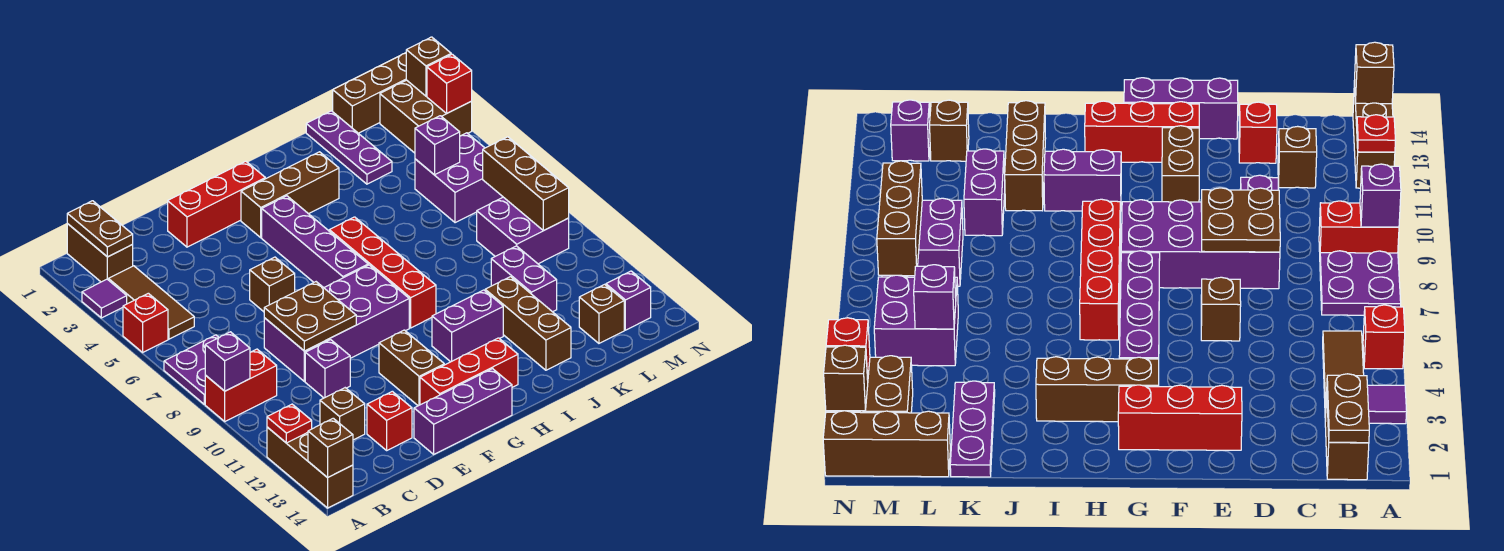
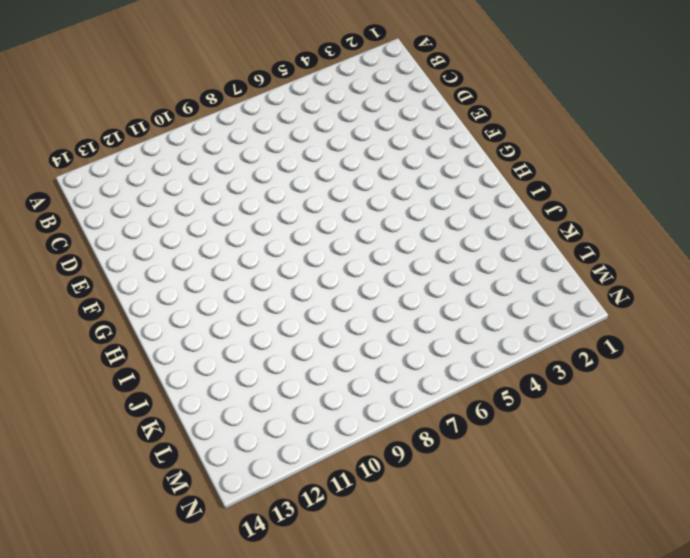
none -> purple tile A3 level 1
none -> red brick A5 level 1
none -> purple plate A7:B8 level 1
none -> red brick A9:B9 level 1

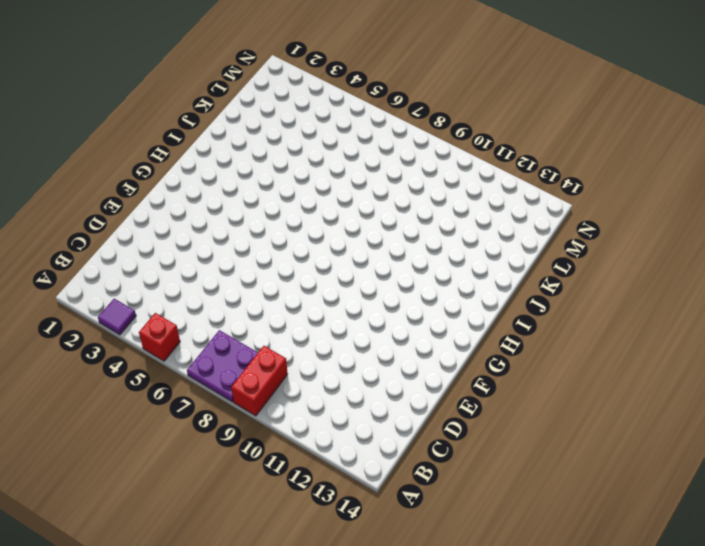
none -> brown brick A12:A14 level 1
none -> brown brick B1:B2 level 1
none -> brown tile B3:B5 level 1
none -> brown brick C12 level 1

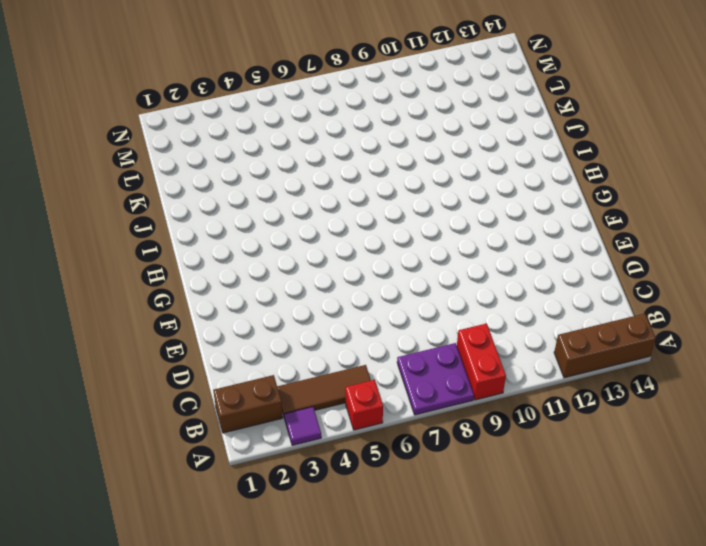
none -> brown brick C12 level 1
none -> purple brick D8:G9 level 1
none -> purple brick D10 level 1
none -> red brick D13 level 1

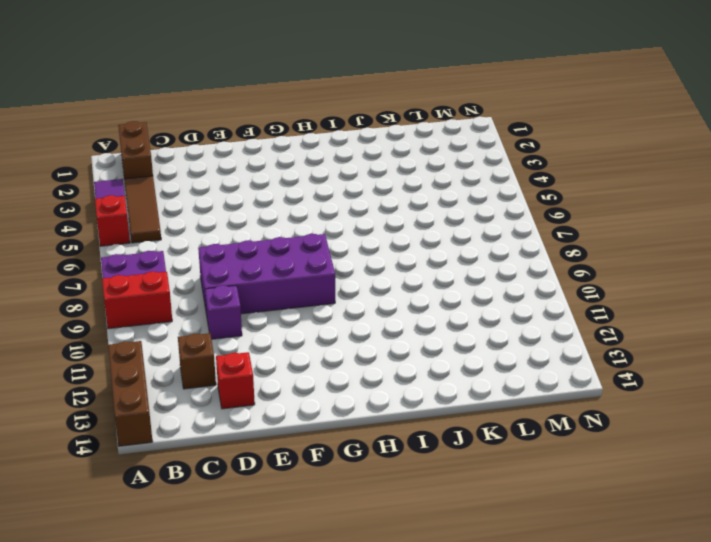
none -> red brick E2:G2 level 1
none -> brown brick E6 level 1
none -> purple brick E14:G14 level 1
none -> brown brick F11:F12 level 1

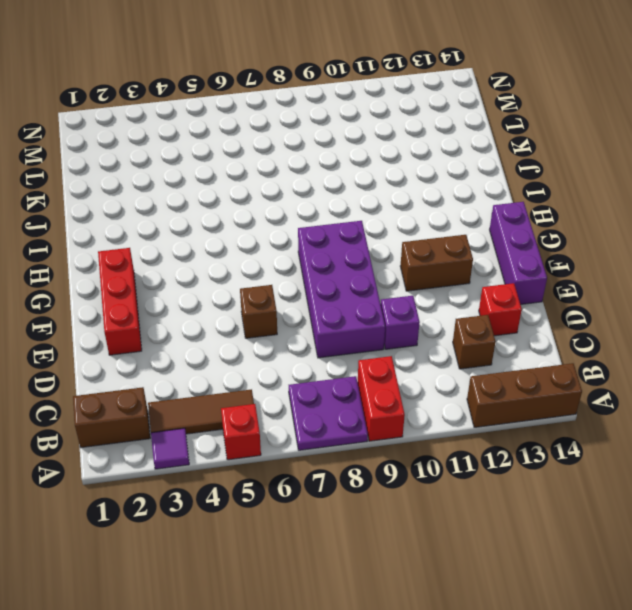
none -> red brick F13:H13 level 1
none -> brown brick G3:I3 level 1
none -> purple brick G4:G7 level 1
none -> red brick H6:H9 level 1

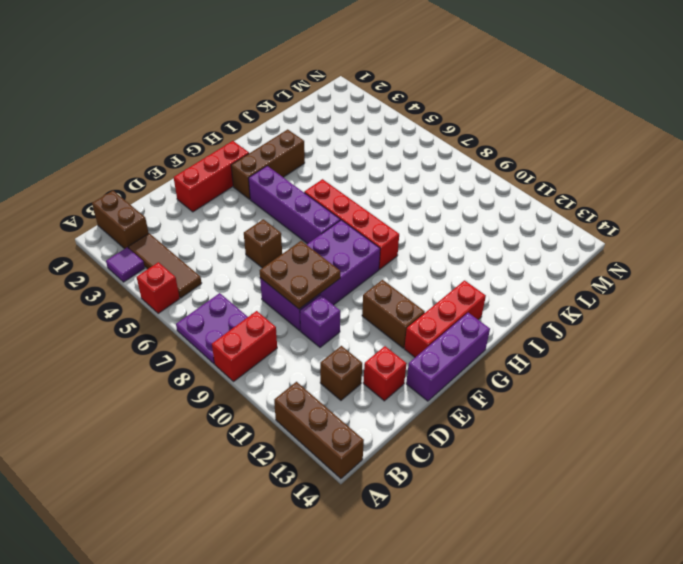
none -> purple brick H11:I11 level 1
none -> brown brick J11:J13 level 1
none -> purple plate K1:K3 level 1
none -> purple brick K10:K11 level 1

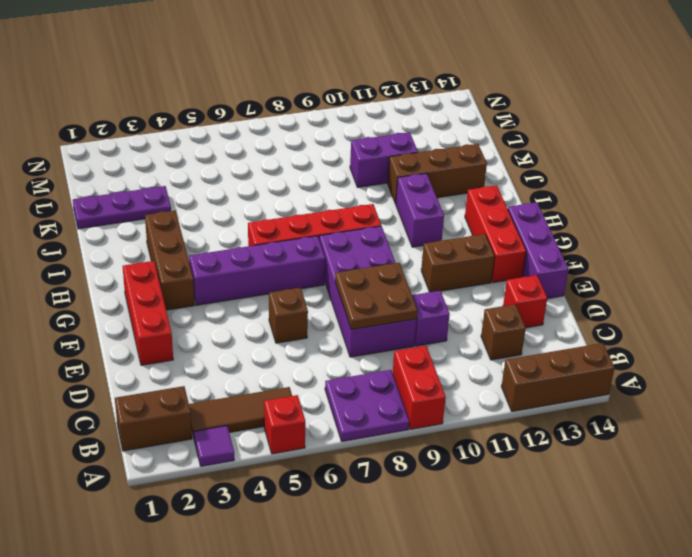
none -> brown brick L1:N1 level 1
none -> purple brick L5:M6 level 1
none -> purple brick L8:M9 level 1
none -> brown brick L13 level 1

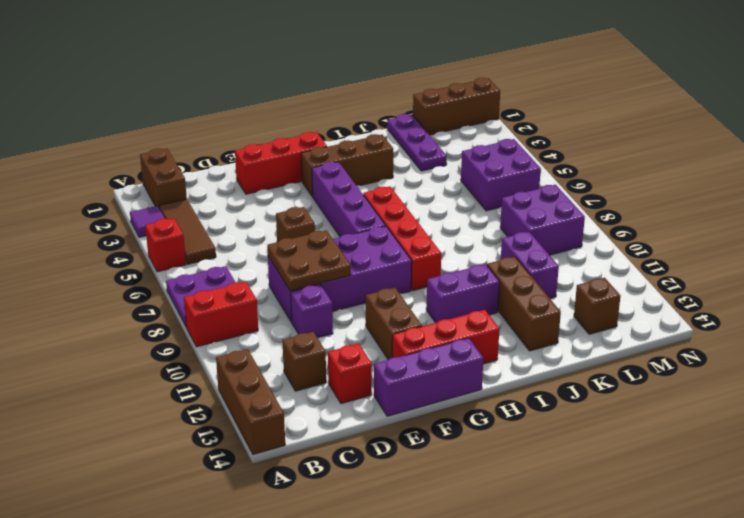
none -> brown brick M2:N3 level 1
none -> purple brick M13 level 1
none -> purple brick A9 level 2
none -> red plate A12 level 2

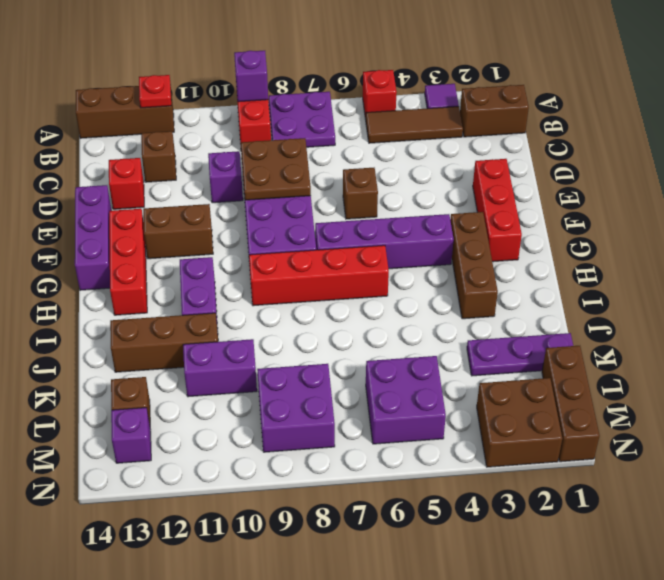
none -> brown brick A14 level 2
none -> brown plate B1:B2 level 2
none -> purple brick L5 level 2
none -> brown brick M7:M9 level 2

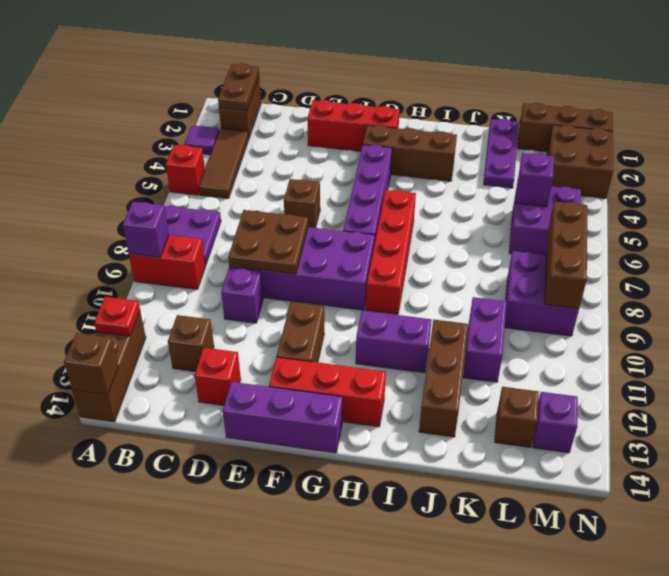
none -> brown brick N2 level 2
none -> red brick N3 level 2

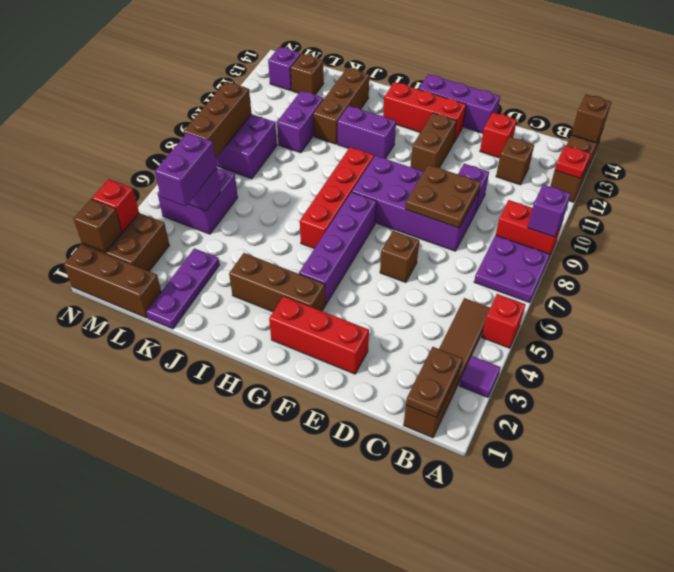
purple brick L4:L5 level 3 -> none

